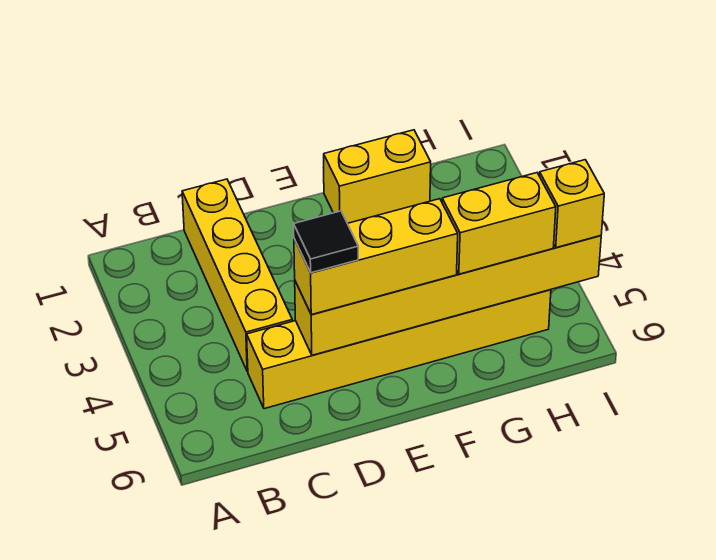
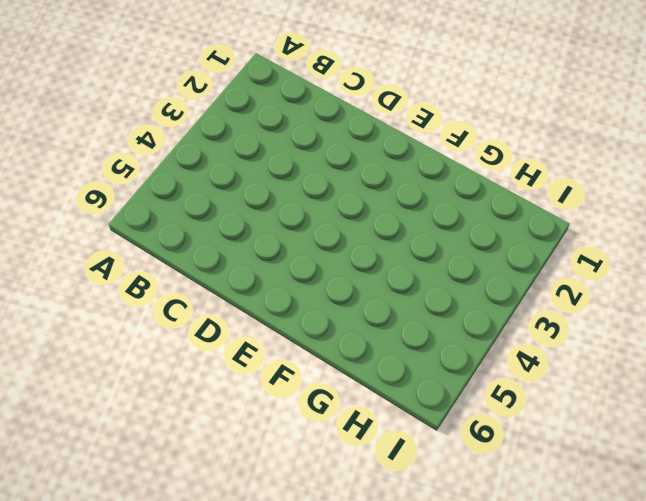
none -> yellow brick C1:C4 level 1
none -> yellow brick C5:H5 level 1

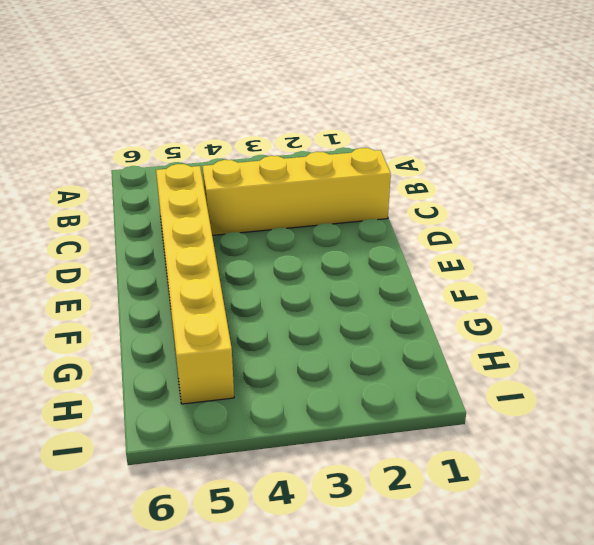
none -> yellow brick F1:G1 level 1
none -> yellow brick D5:I5 level 2

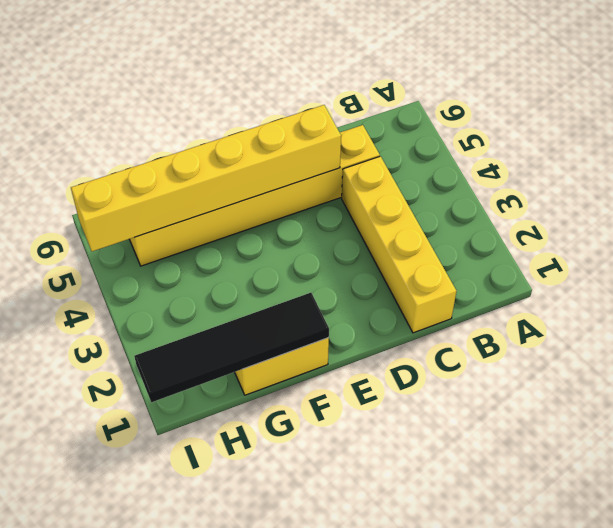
black tile F1:I1 level 2 -> none
none -> yellow brick D5:F5 level 3
none -> yellow brick G5:H5 level 3

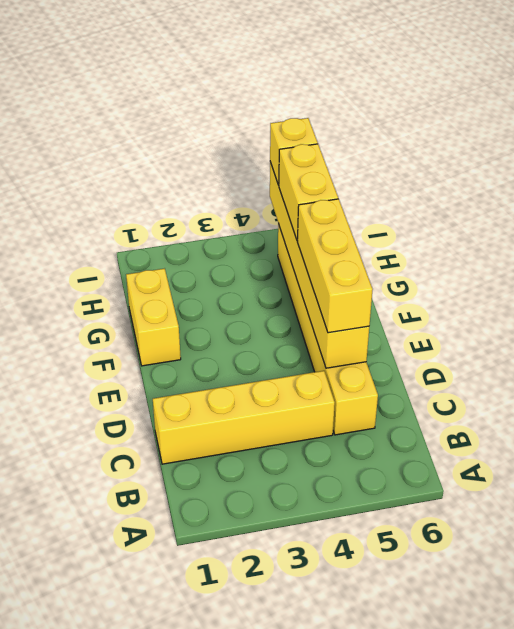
none -> black tile D5 level 4

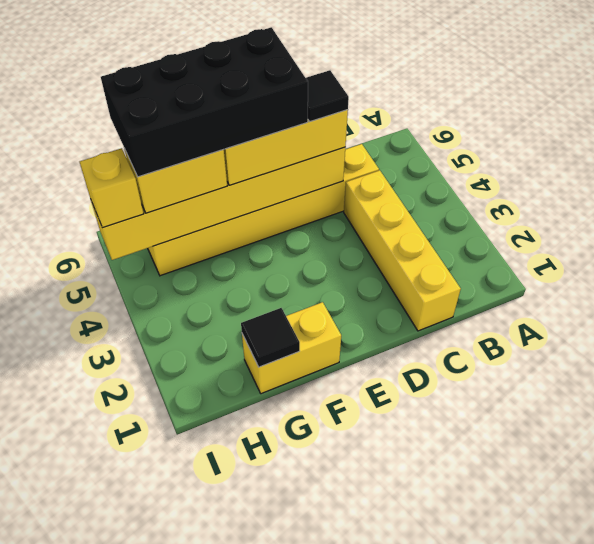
black brick E5:H6 level 4 -> none
black tile G1 level 2 -> none

